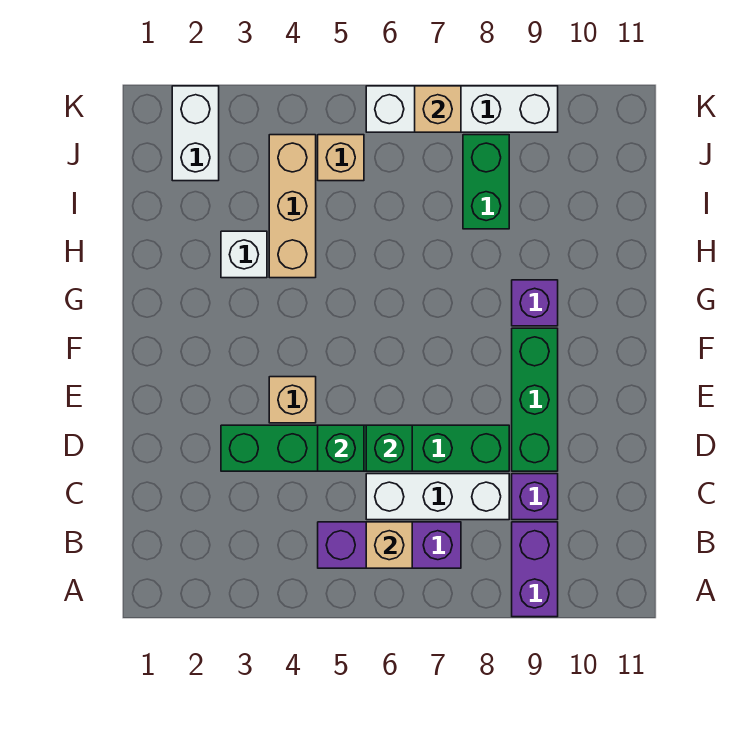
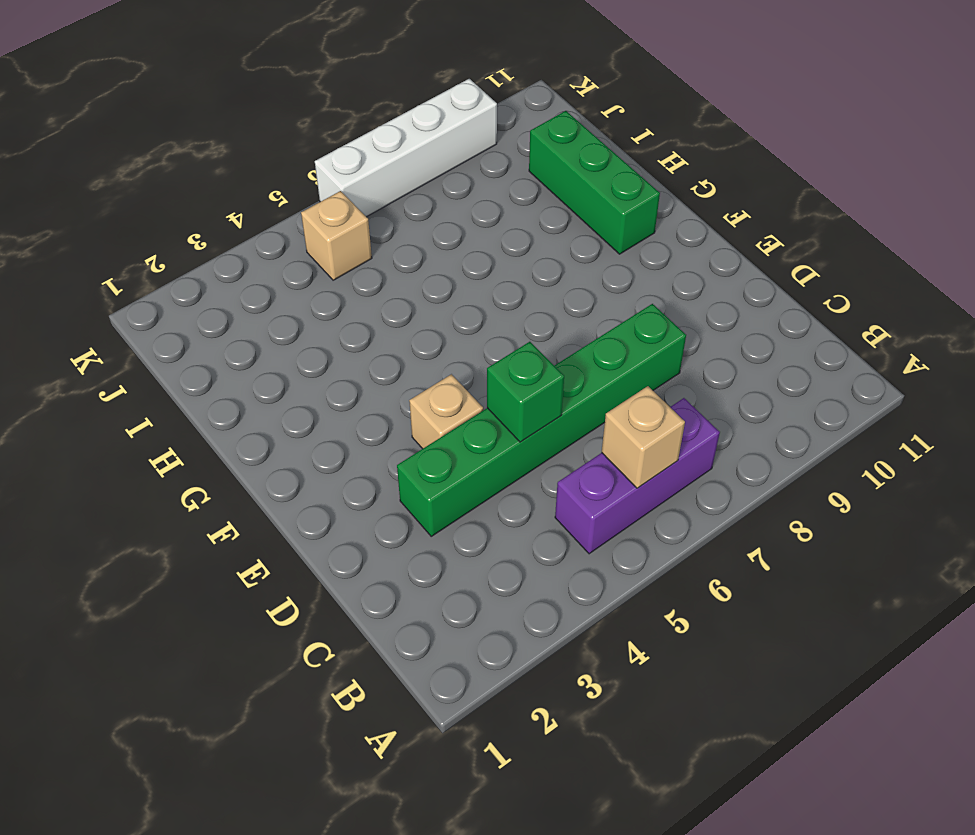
green brick G10:I10 level 1 -> green brick D9:F9 level 1
none -> purple brick A9:B9 level 1
none -> white brick C6:C8 level 1
none -> purple brick C9 level 1

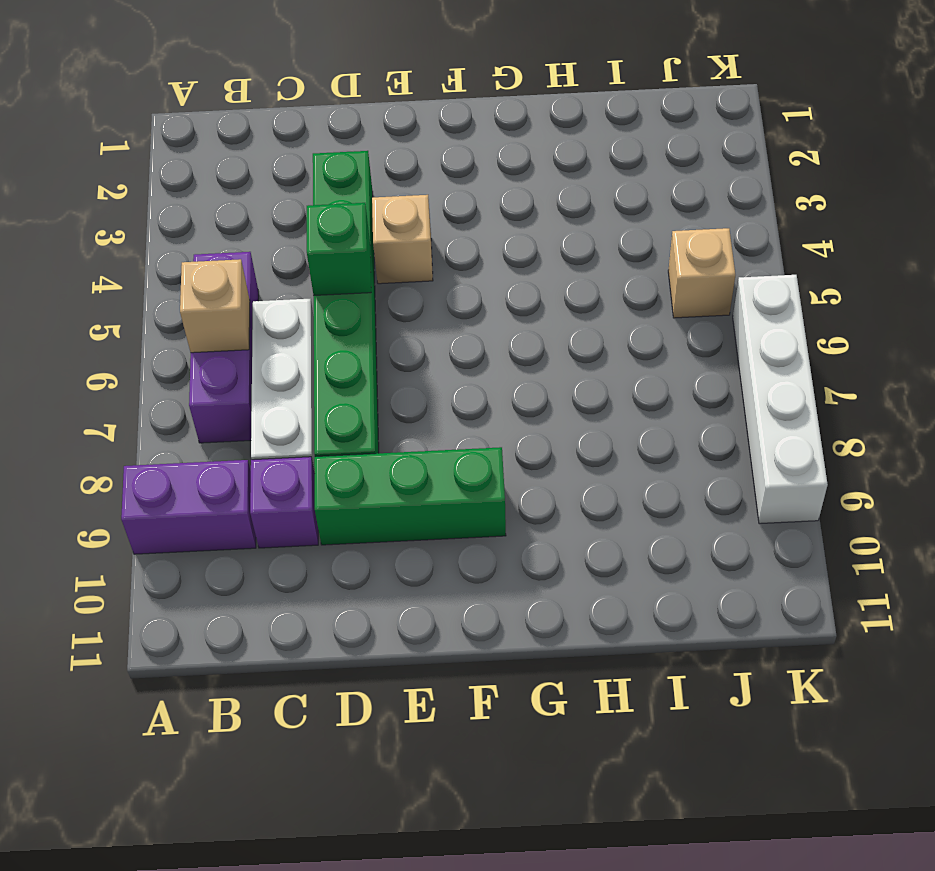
none -> purple brick G9 level 1
none -> white brick H3 level 1
none -> tan brick H4:J4 level 1

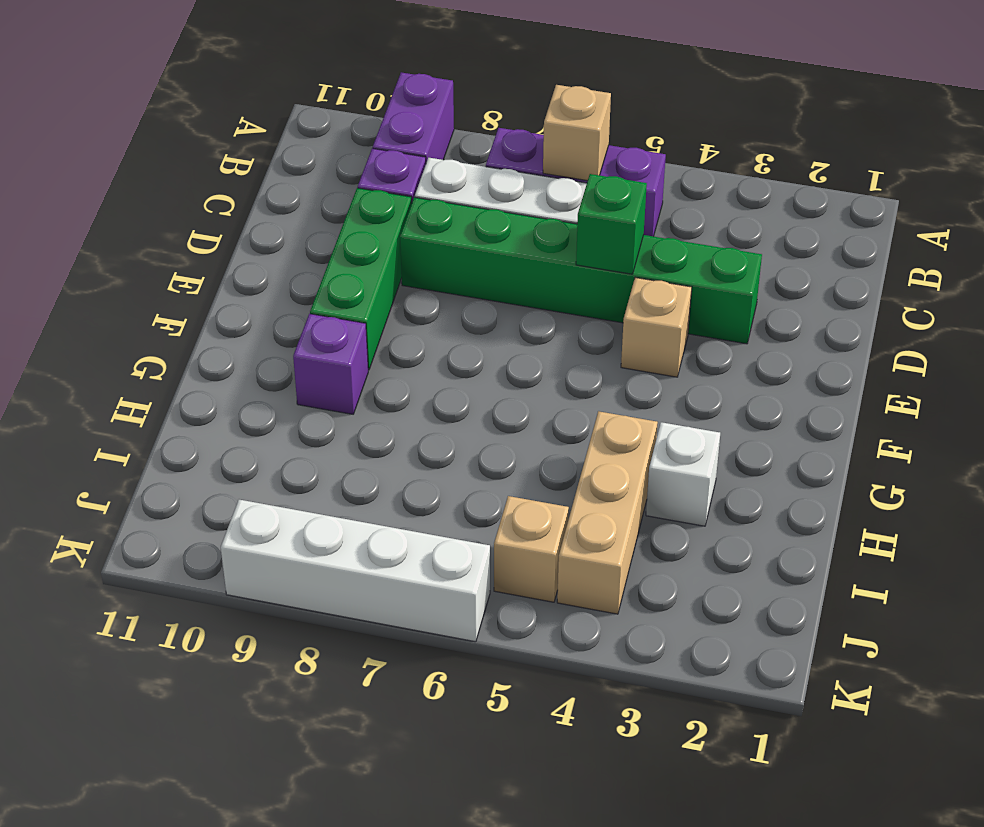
none -> green brick I8:J8 level 1
none -> white brick J2:K2 level 1
none -> green brick D6 level 2

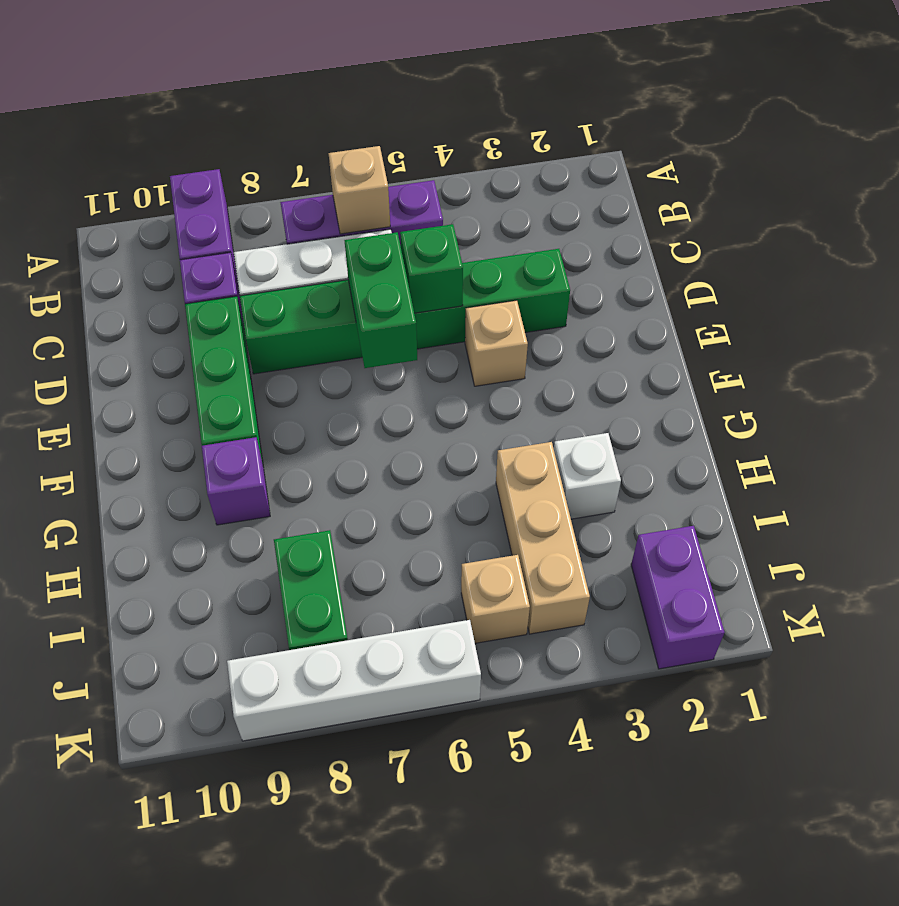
green brick D6:E6 level 2 -> green brick D6 level 2
purple brick J2:K2 level 1 -> white brick J2:K2 level 1
none -> tan brick K7 level 2

